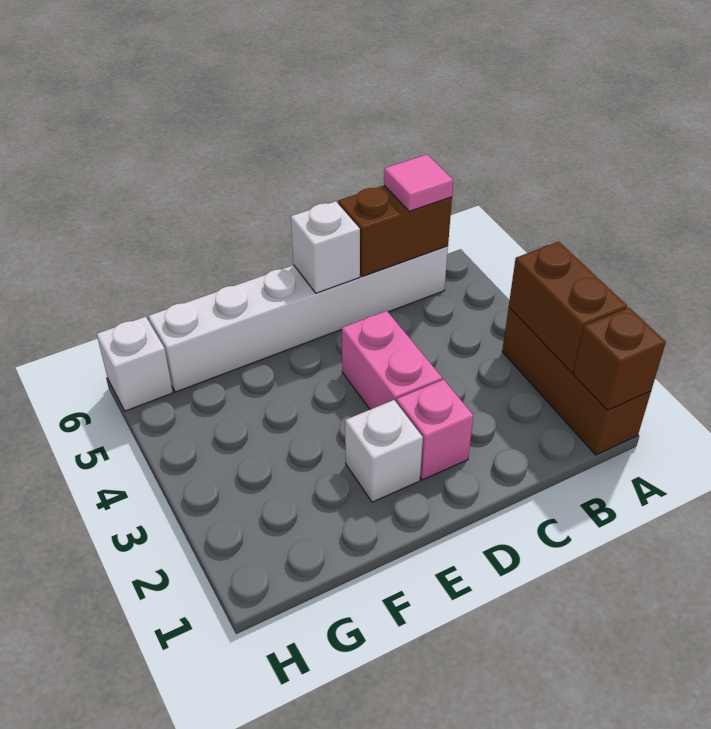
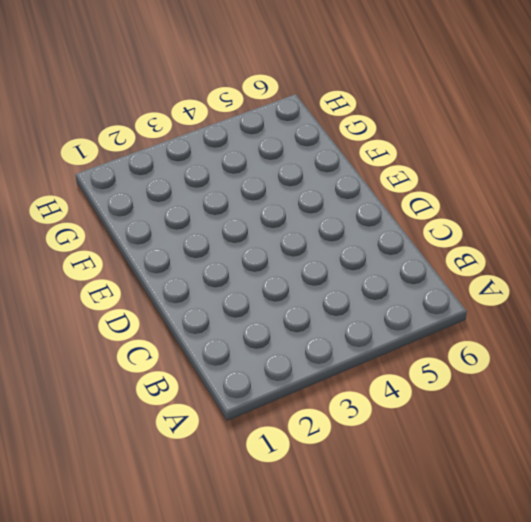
none -> brown brick A1:A3 level 1
none -> white brick B6:G6 level 1

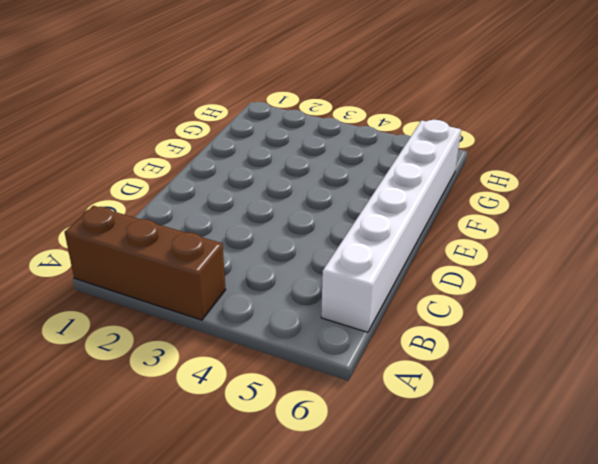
none -> pink brick D2 level 1
none -> pink brick D3:D4 level 1

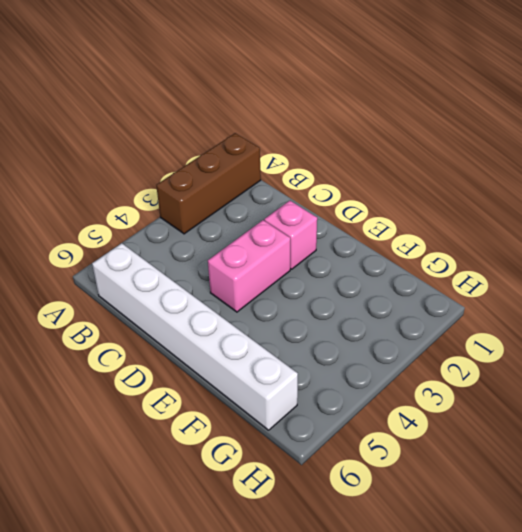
none -> white brick E2 level 1
none -> white brick H6 level 1

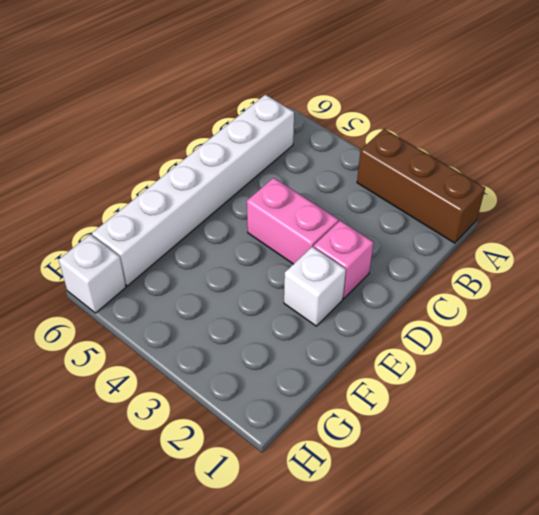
none -> brown brick A1 level 2
none -> brown brick A2:A3 level 2

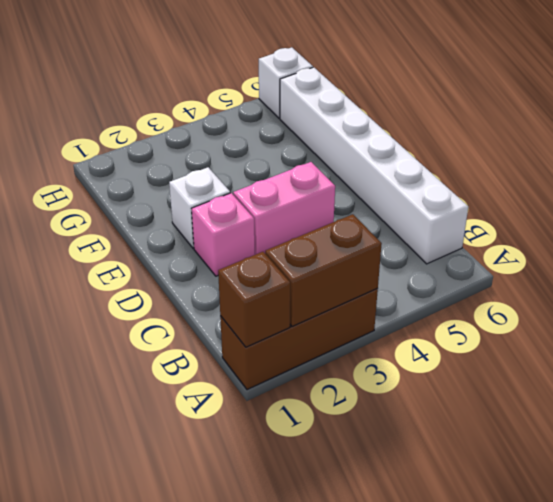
none -> brown brick B6:C6 level 2
none -> white brick D6 level 2

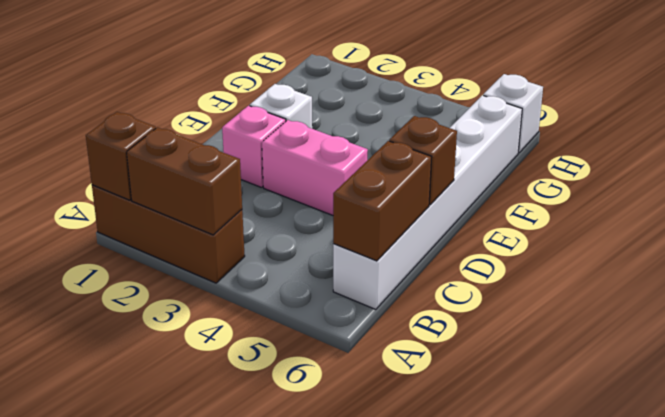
brown brick D6 level 2 -> white brick D6 level 2
none -> pink tile B6 level 3

